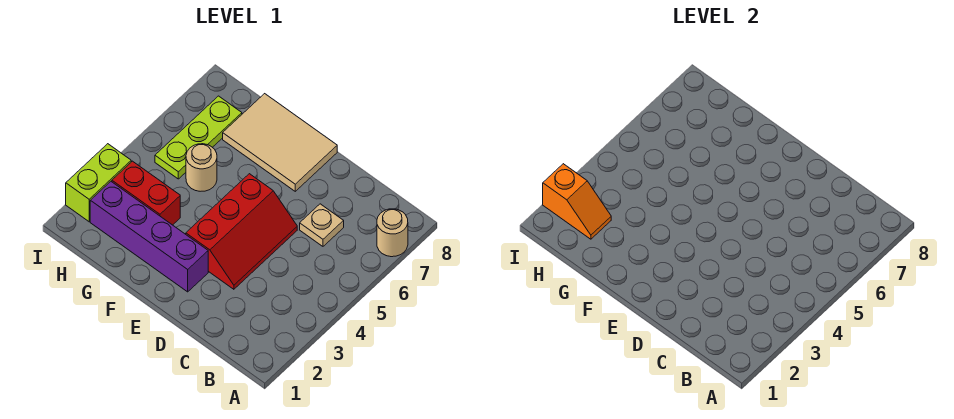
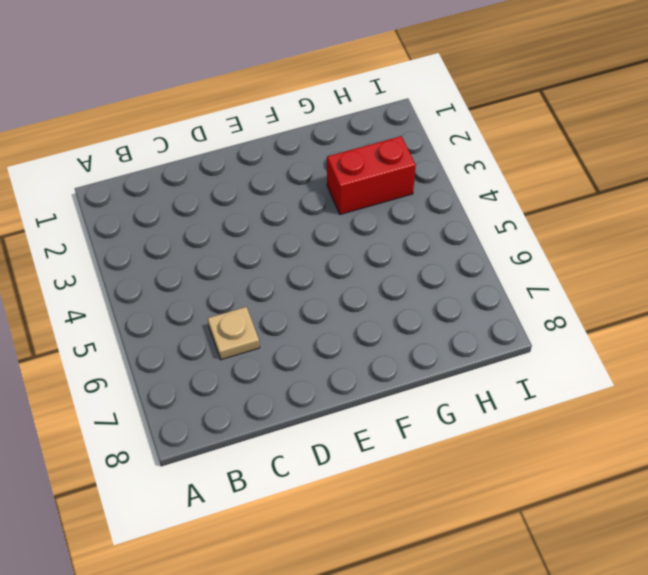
none -> tan round brick A7 level 1
none -> red slope D3:E5 level 1 top E

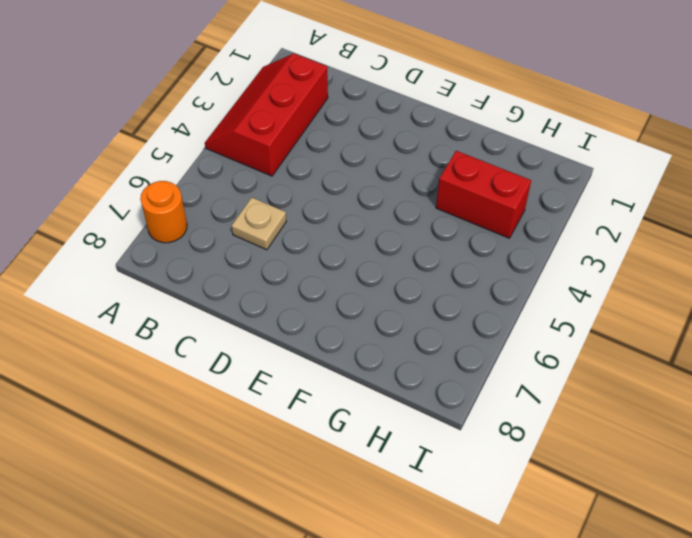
red slope A2:B4 level 1 top B -> red slope D3:E5 level 1 top E
orange round brick A7 level 1 -> tan round brick A7 level 1
none -> purple brick E2:H2 level 1
none -> tan tile E7:G8 level 1

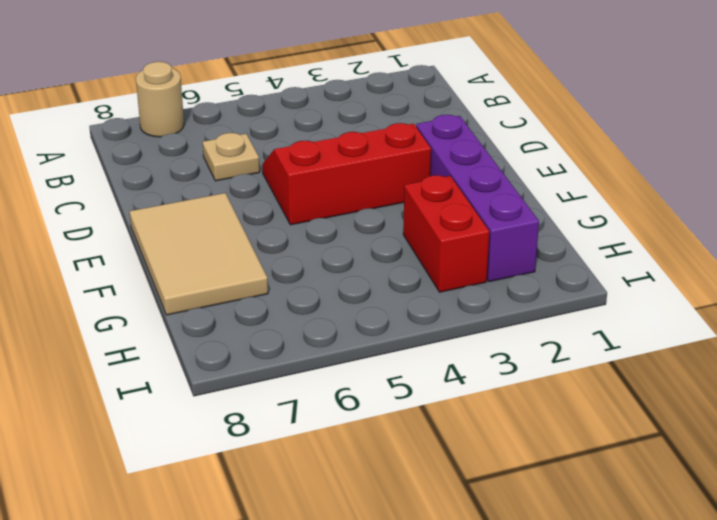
none -> tan round brick G5 level 1
none -> lime plate H5:H7 level 1

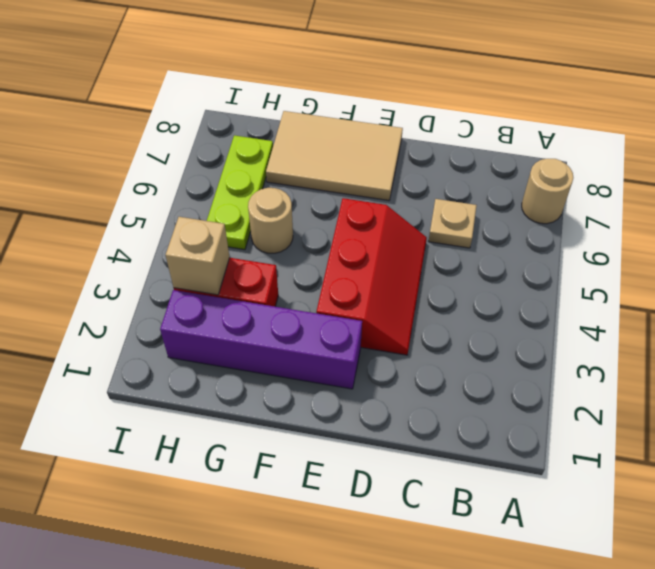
tan brick H3 level 2 -> none
none -> lime brick I2:I3 level 1
none -> orange slope H2:I2 level 2 top I

